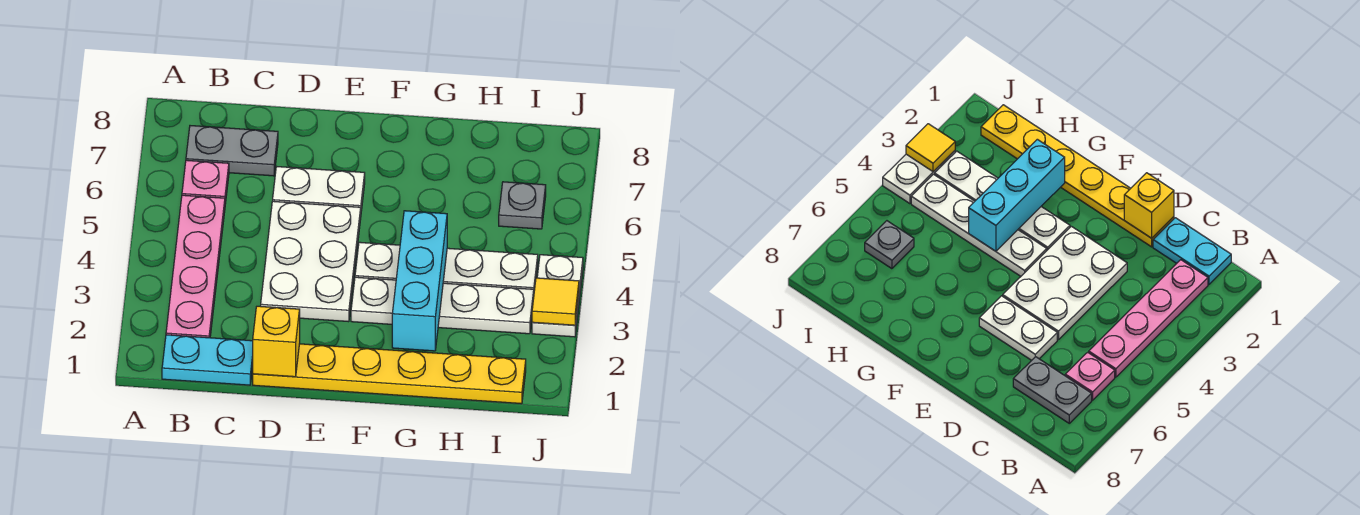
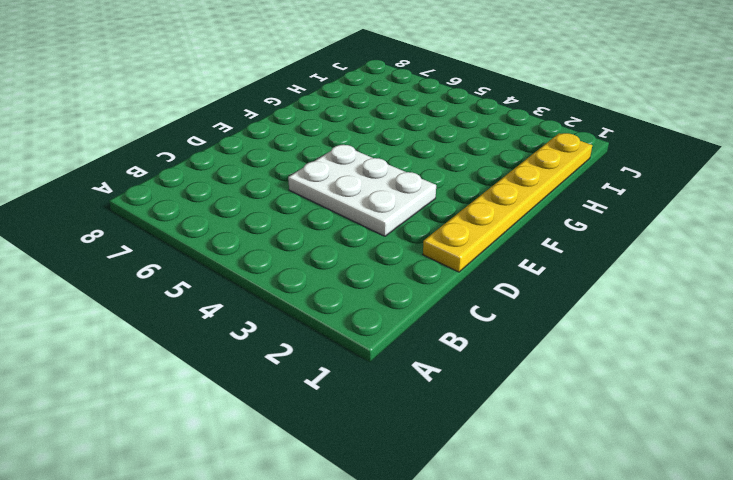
none -> cyan plate B1:C1 level 1
none -> pink plate B2:B5 level 1
none -> pink plate B6 level 1

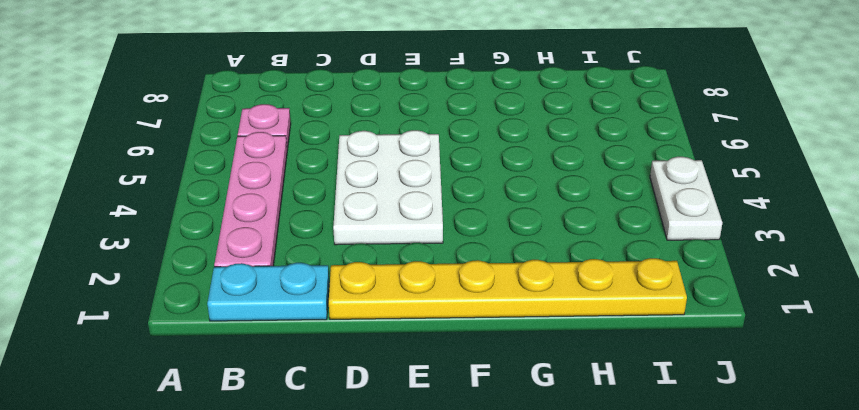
none -> grey plate B7:C7 level 1
none -> white plate D6:E6 level 1
none -> white plate F3:I3 level 1

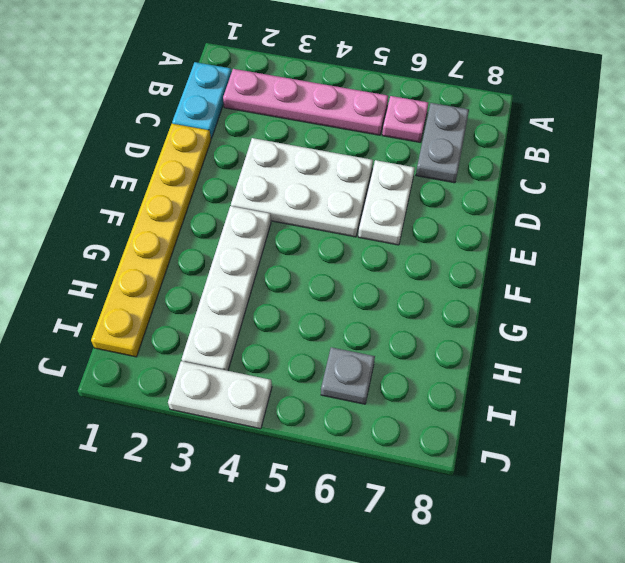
none -> white plate F4:I4 level 1
none -> yellow brick D1 level 2
none -> cyan brick G2:G4 level 2

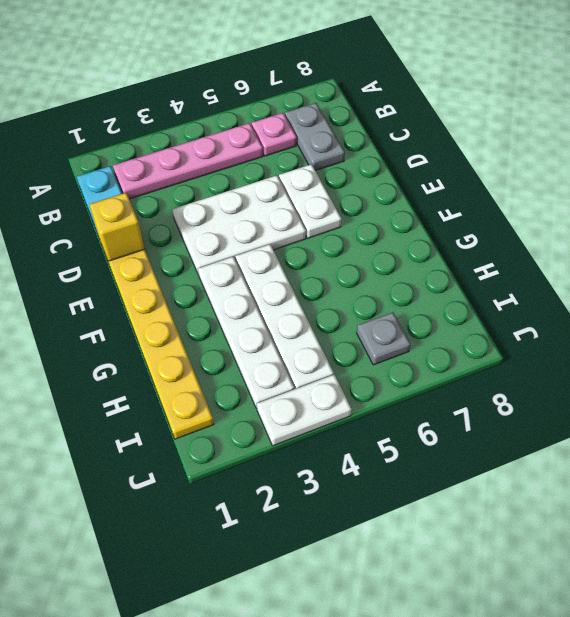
none -> cyan brick G2:G4 level 2
none -> yellow tile J3 level 2

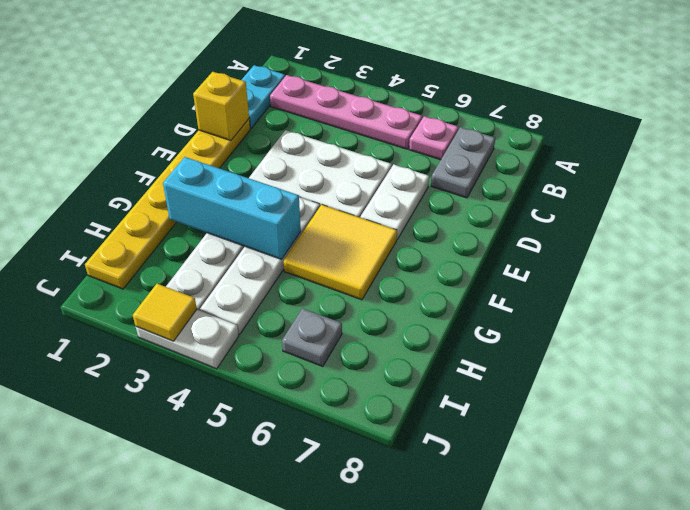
yellow tile F5:G6 level 1 -> none

